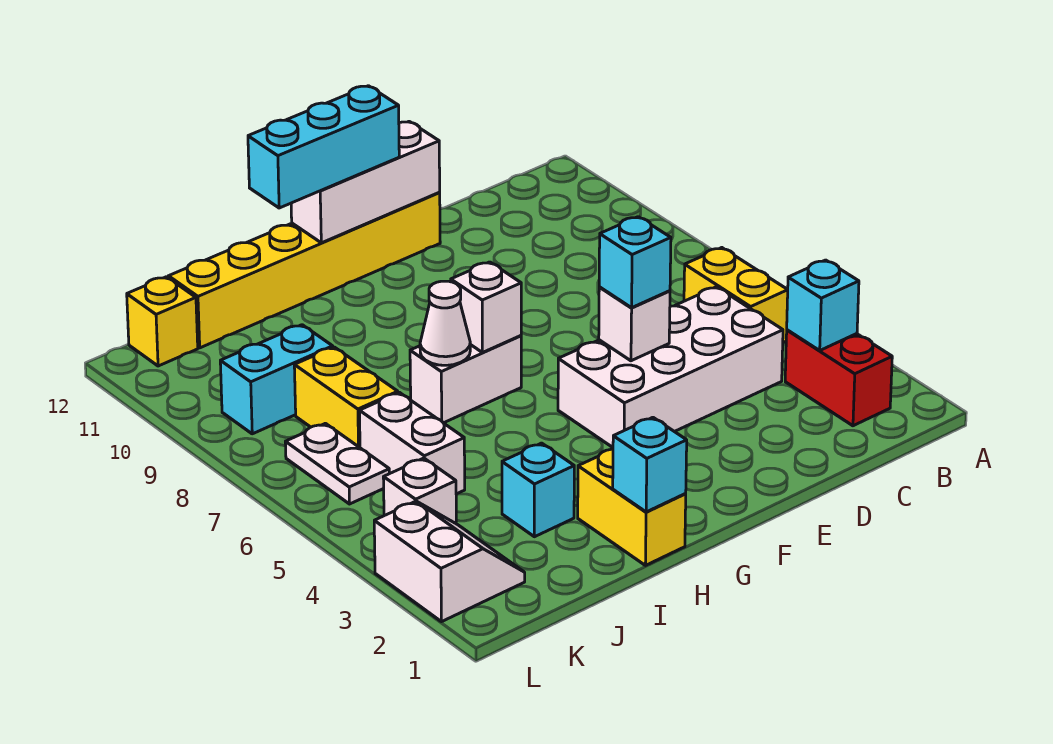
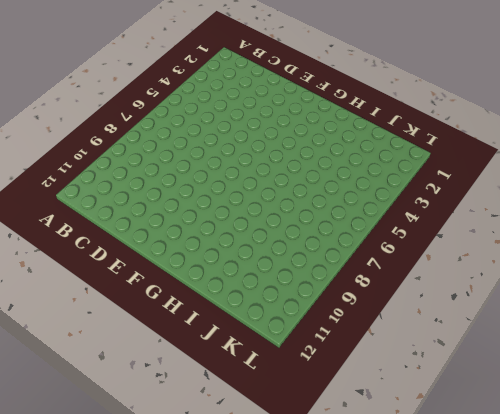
none -> red brick B2:B3 level 1
none -> yellow brick B5:B6 level 1
none -> white brick C4:F5 level 1

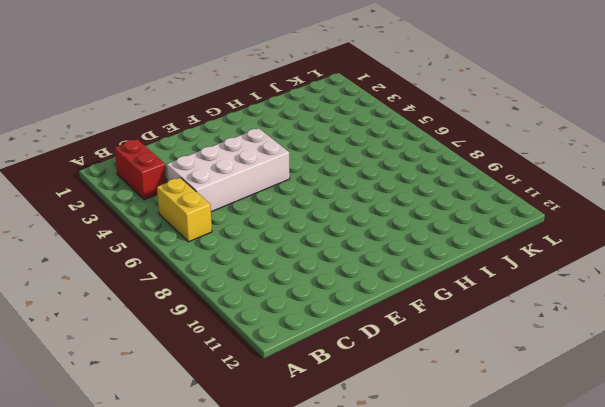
none -> yellow brick E12:J12 level 1
none -> white brick G7:H7 level 1
none -> yellow brick H1:H2 level 1

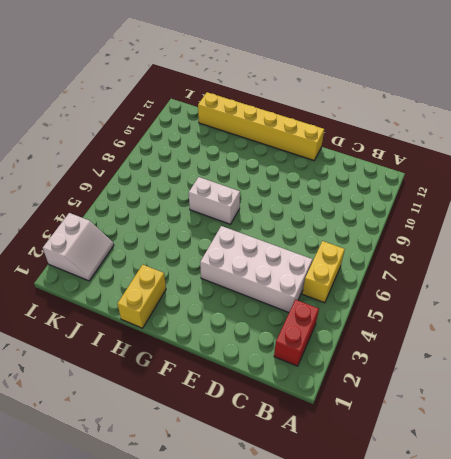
none -> cyan brick I3 level 1
none -> white brick J5:J6 level 1
none -> yellow brick J7:J8 level 1

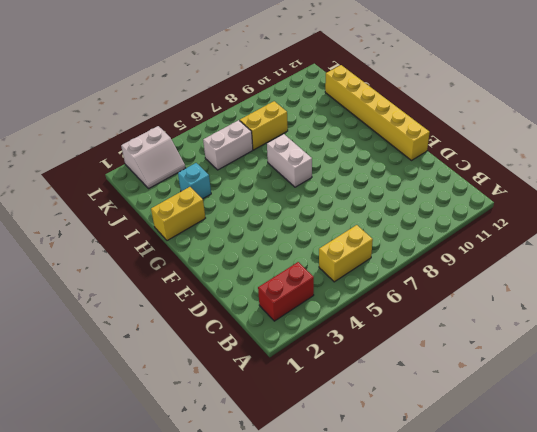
none -> white brick C4:F5 level 1
none -> cyan brick J9:K9 level 1
none -> white brick K4 level 1

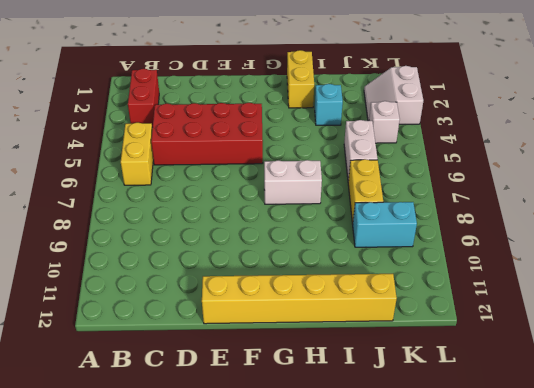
red brick C4:F5 level 1 -> white brick C4:F5 level 1
none -> white plate K6:K7 level 1
none -> yellow brick K12 level 1
none -> cyan brick B3 level 2

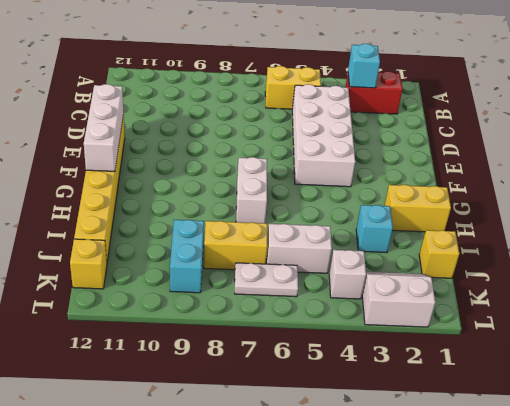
yellow brick J1 level 1 -> none
none -> white brick E5 level 2
none -> white brick G7 level 2
none -> cyan brick H1 level 2

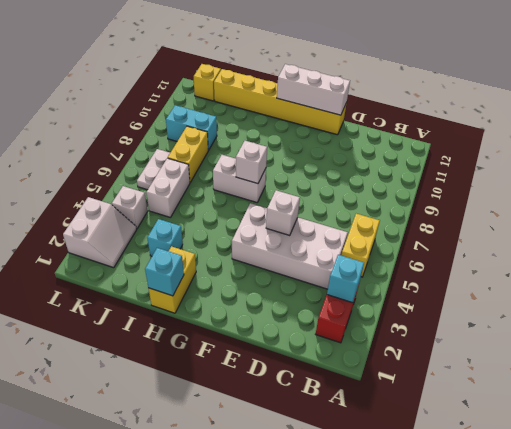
none -> white cone H7 level 2
none -> cyan brick E5 level 3
none -> cyan brick F12:H12 level 3

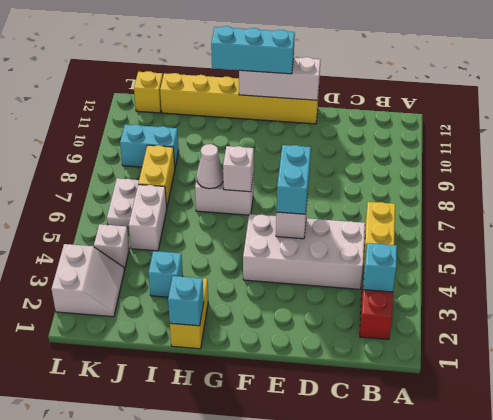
cyan brick E5:E6 level 3 -> cyan brick E5 level 3

